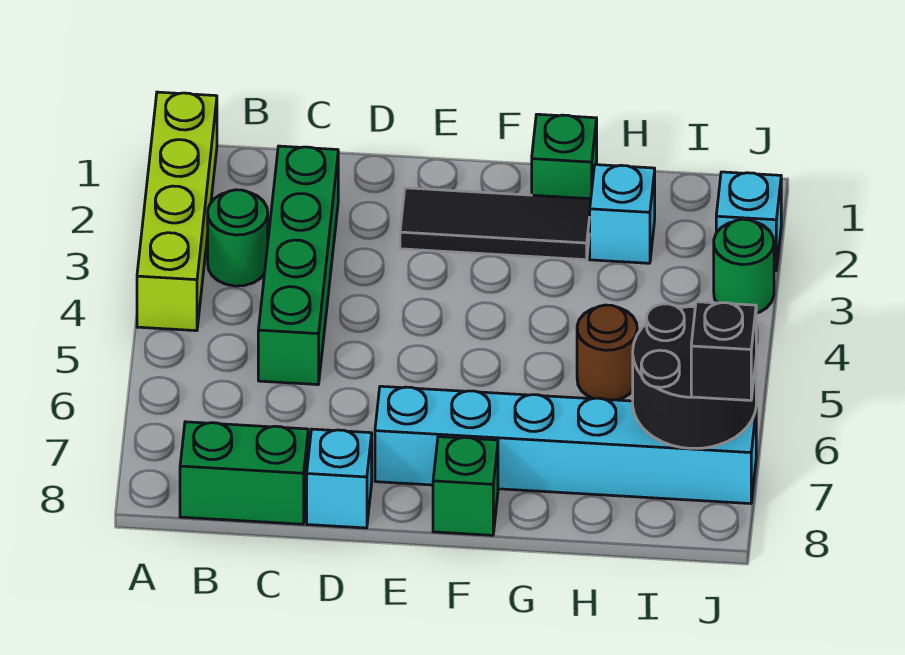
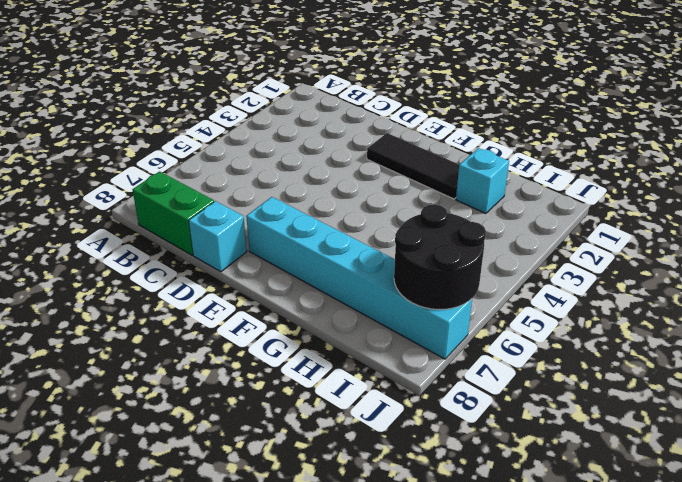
none -> lime brick A1:A4 level 1
none -> green round brick B3 level 1
none -> green brick C2:C5 level 1

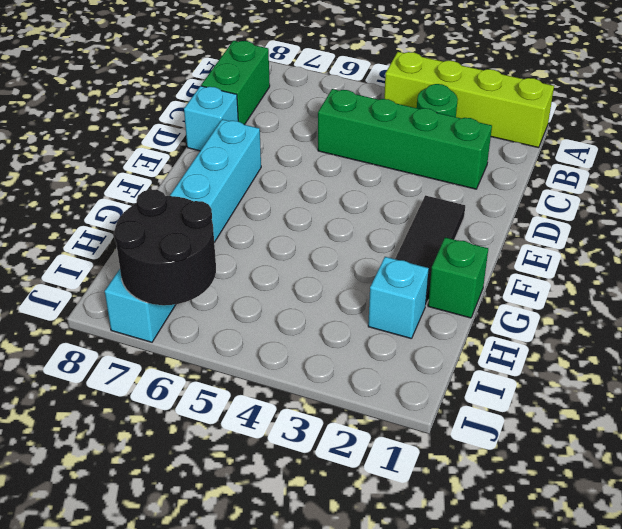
none -> green brick F8 level 1
none -> brown round brick H5 level 1
none -> cyan brick J2 level 1

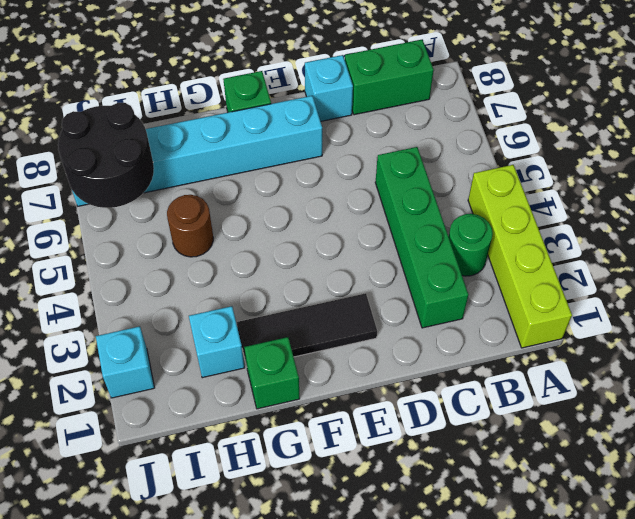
none -> green round brick J3 level 1
none -> black brick J7 level 3

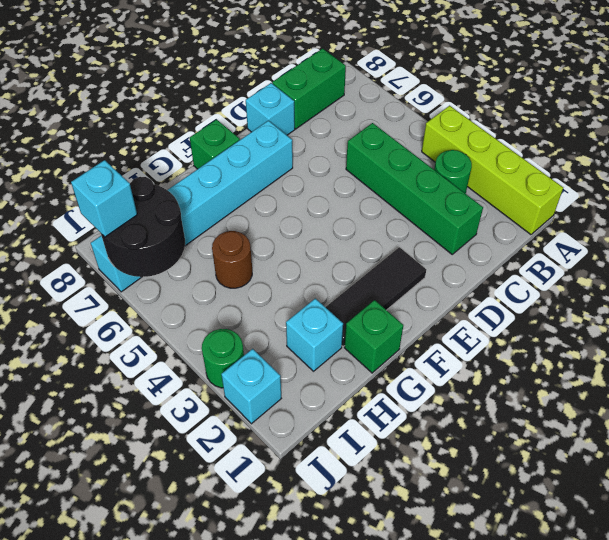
cyan brick J7 level 3 -> black brick J7 level 3

